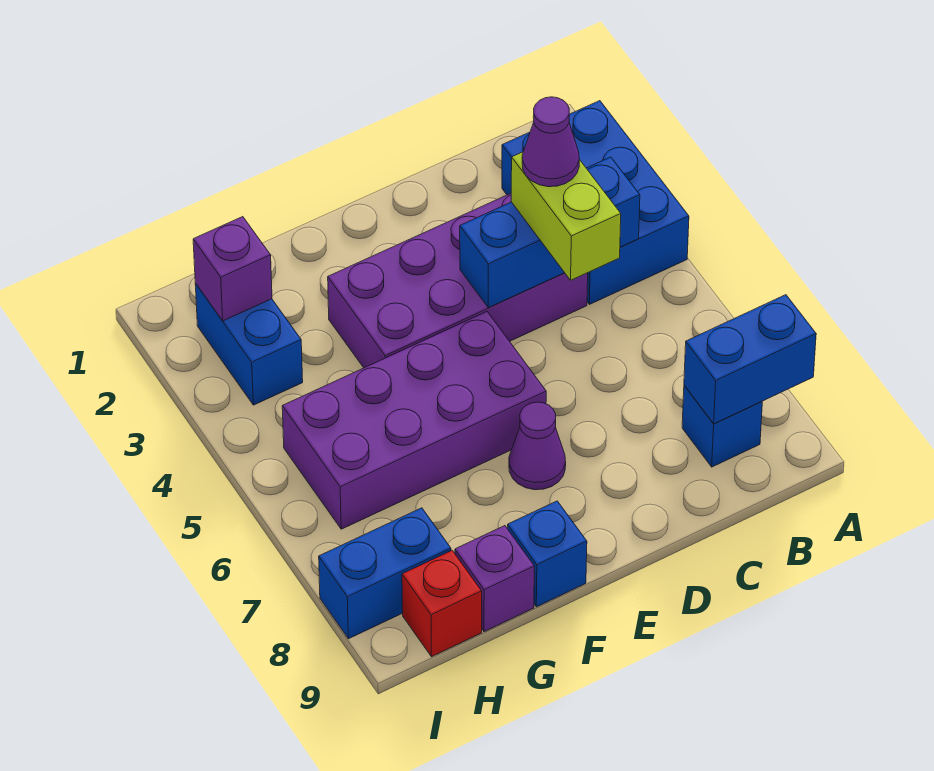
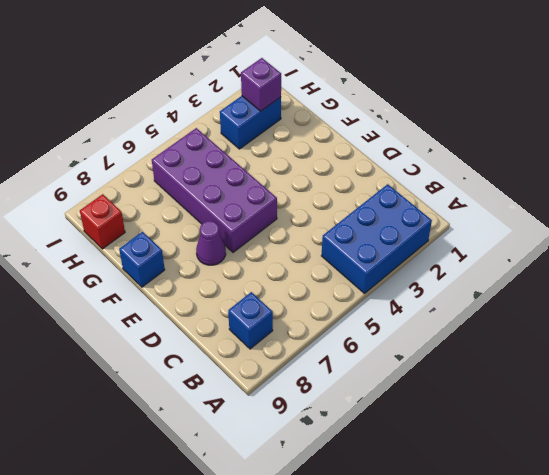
none -> purple brick C3:F4 level 1
none -> purple brick G9 level 1
none -> blue brick H8:I8 level 1

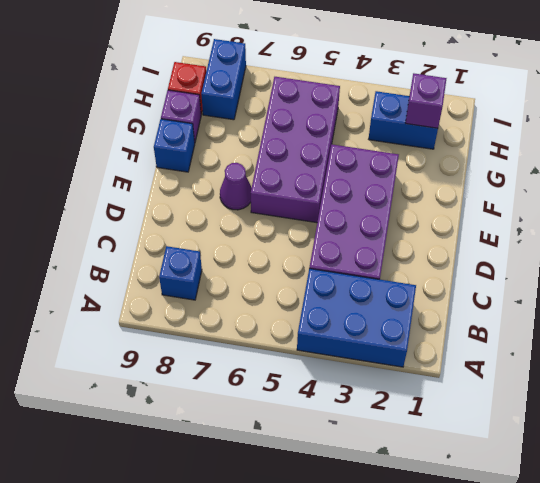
none -> blue brick A8:B8 level 2
none -> blue brick B4:D4 level 2
none -> lime brick C4:C5 level 3

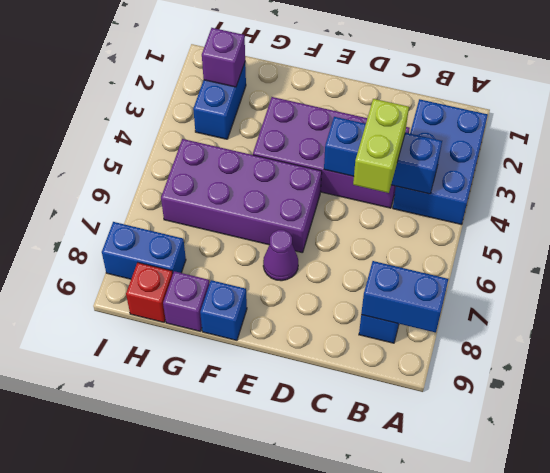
none -> purple cone C4 level 4

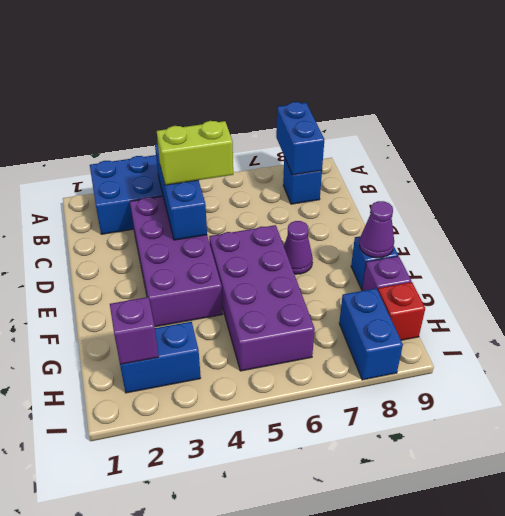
purple cone F9 level 2 -> purple cone C4 level 4

